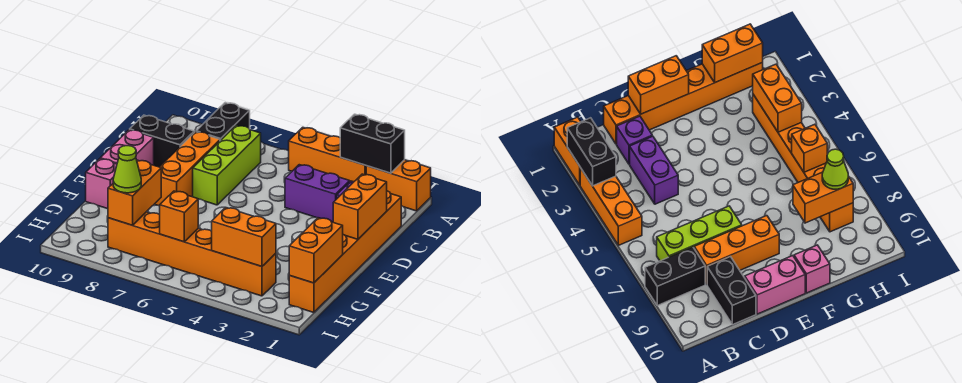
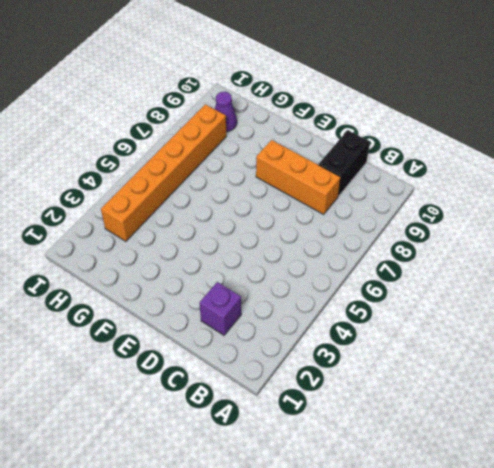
purple cone H9 level 1 -> none
none -> orange brick A1:A2 level 1
none -> orange brick A3:A5 level 1
none -> black brick A8:B8 level 1

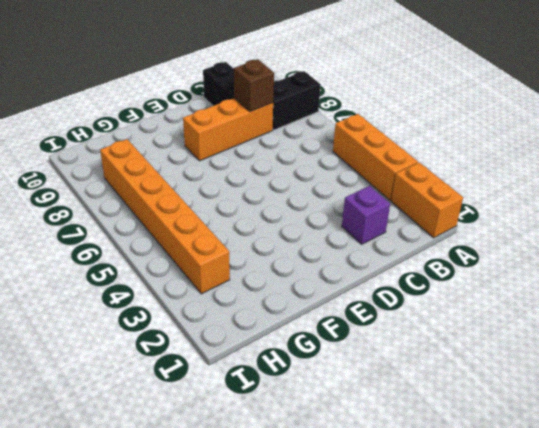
brown brick C8 level 2 -> none
none -> lime brick B7:D7 level 1
none -> orange brick C1:H1 level 1
none -> purple brick C3:C4 level 1

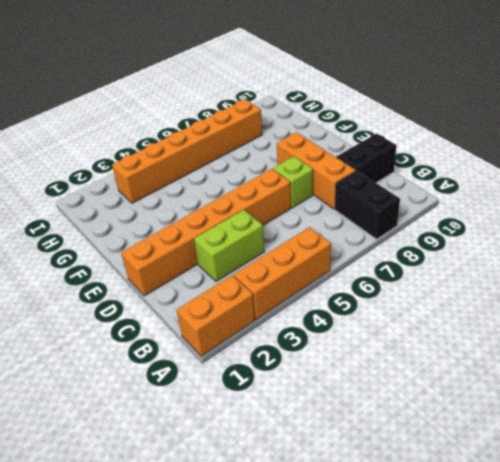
lime brick C3:C4 level 1 -> purple brick C3:C4 level 1
orange brick D1:D6 level 1 -> orange brick C1:H1 level 1
lime brick D7 level 1 -> lime brick B7:D7 level 1
none -> purple brick C2 level 1
none -> pink brick D10:E10 level 1
none -> pink brick F10 level 1

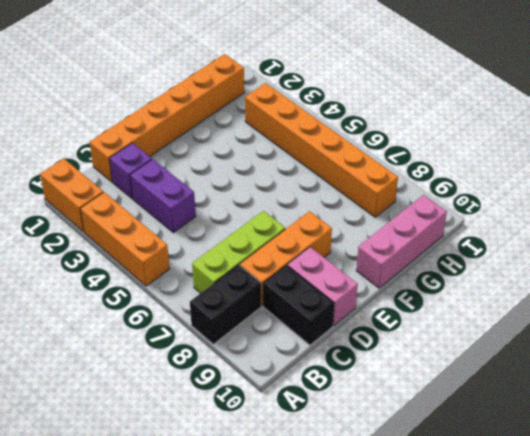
pink brick D9:D10 level 1 -> pink brick D10:E10 level 1
pink brick F10:H10 level 1 -> pink brick F10 level 1
none -> black brick A2:A3 level 2
none -> orange brick D1:E1 level 2
none -> orange brick G1:H1 level 2

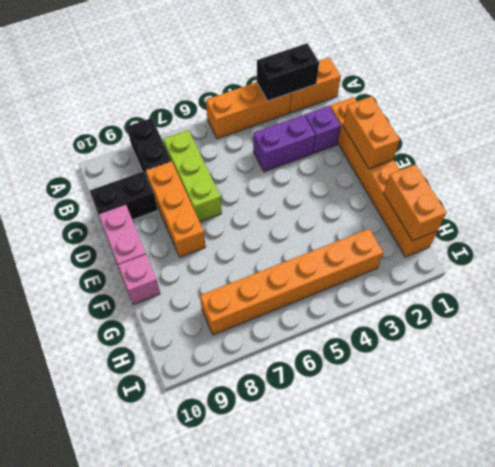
none -> orange brick G8:H8 level 2
none -> orange brick H3:H4 level 2
none -> orange brick H6 level 2

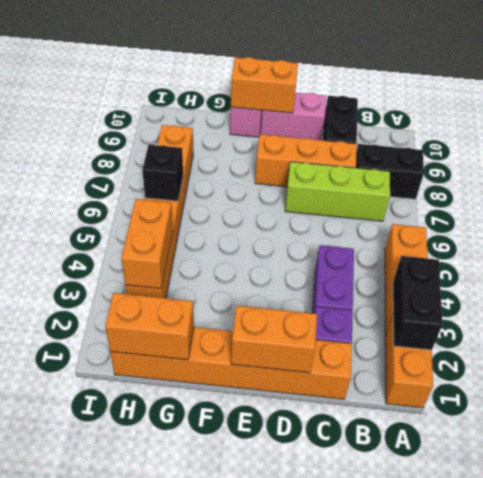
orange brick E10:F10 level 2 -> orange brick G8:H8 level 2
black brick H6 level 2 -> orange brick H6 level 2
none -> lime cone H8 level 3

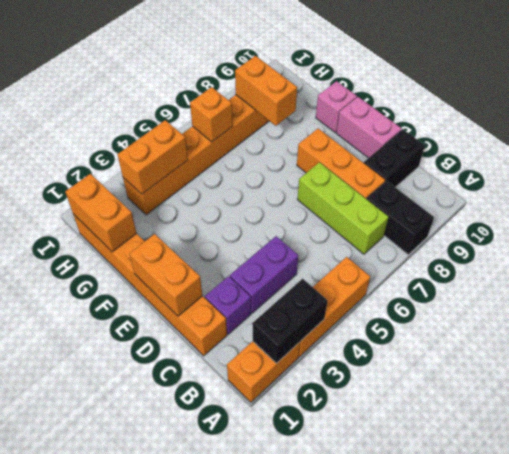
none -> lime cone H8 level 3

